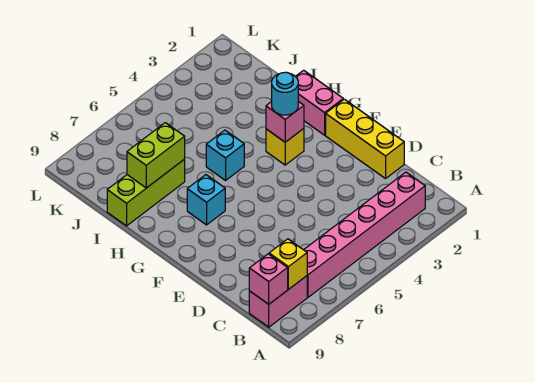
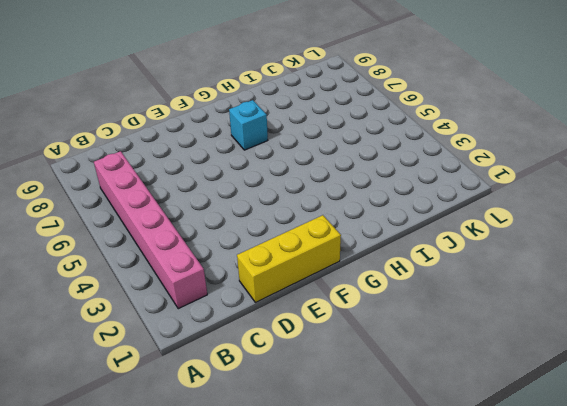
none -> pink brick B8:B9 level 1
none -> pink brick G1:H1 level 1
none -> yellow brick G3 level 1

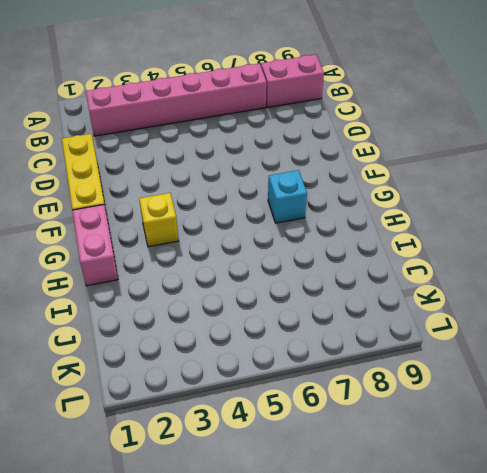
none -> cyan brick H5 level 1
none -> lime brick I7:I9 level 1
none -> yellow brick B8 level 2

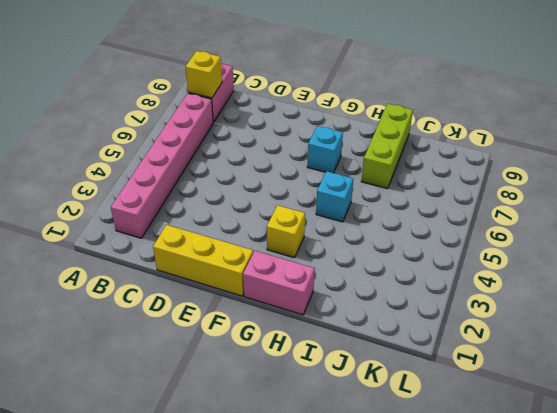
none -> pink brick B9 level 2
none -> pink brick G3 level 2
none -> lime brick I7:I8 level 2

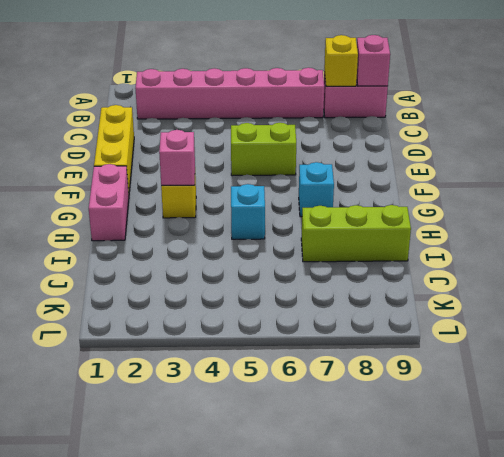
lime brick E5:E6 level 1 -> lime brick I7:I8 level 2
none -> cyan round brick G3 level 3

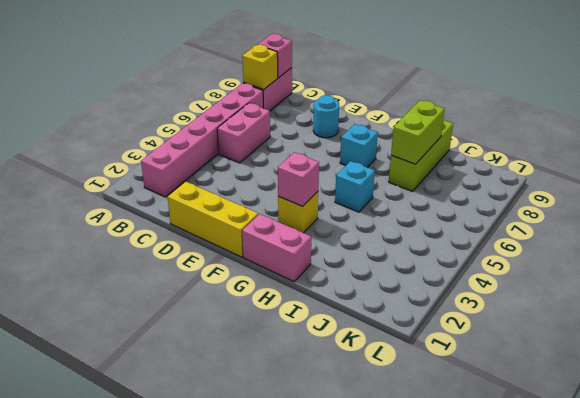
pink brick C5:C6 level 1 -> none
cyan round brick E8 level 1 -> cyan round brick G3 level 3

